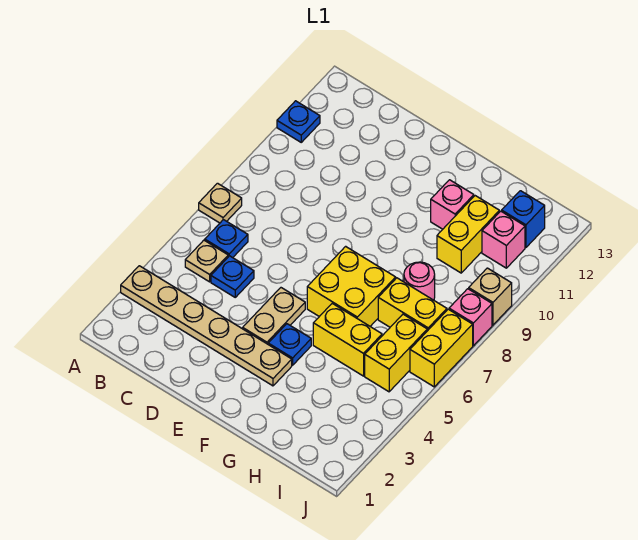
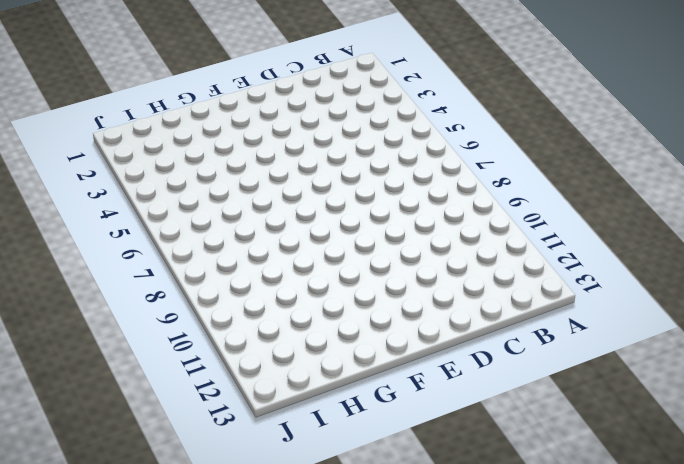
none -> tan plate A3:F3 level 1
none -> tan plate A7 level 1
none -> blue plate A11 level 1

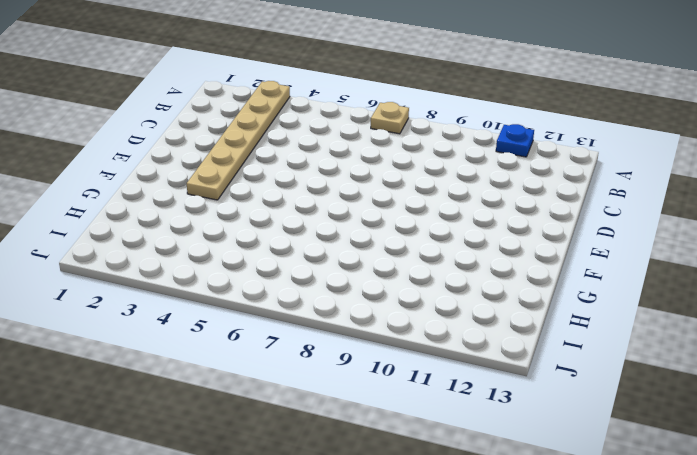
none -> tan plate B5 level 1
none -> blue plate B6 level 1
none -> blue plate C5 level 1

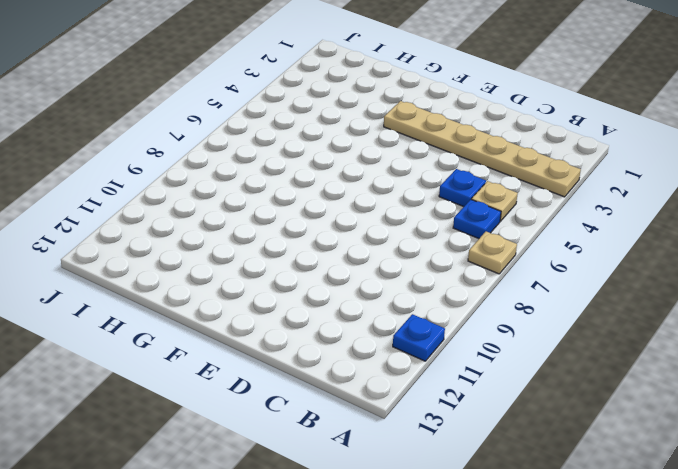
none -> tan plate E4:E5 level 1
none -> blue plate F4 level 1
none -> yellow brick F6:G7 level 1

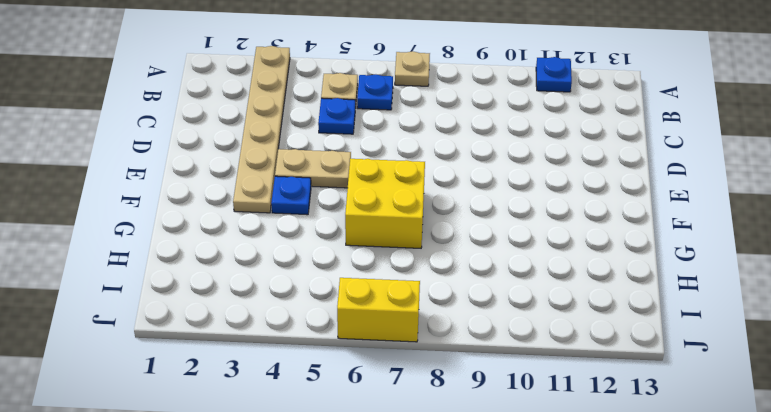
none -> yellow brick G5:H5 level 1
none -> pink brick G11 level 1
none -> yellow brick H7:I7 level 1

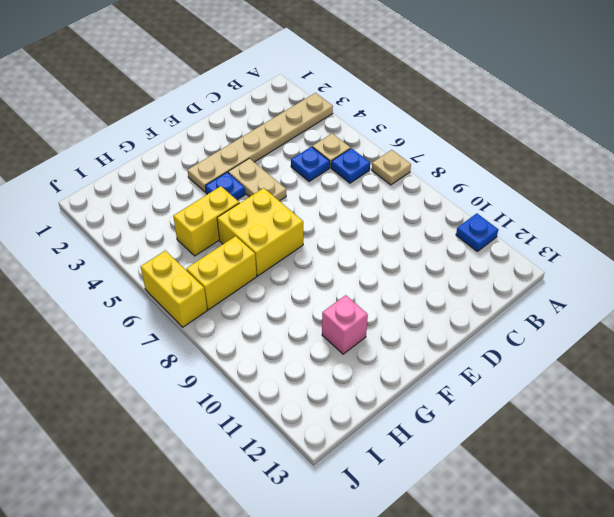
none -> pink round brick H8 level 1
none -> yellow brick H10:H11 level 1
none -> yellow brick I5:I6 level 1

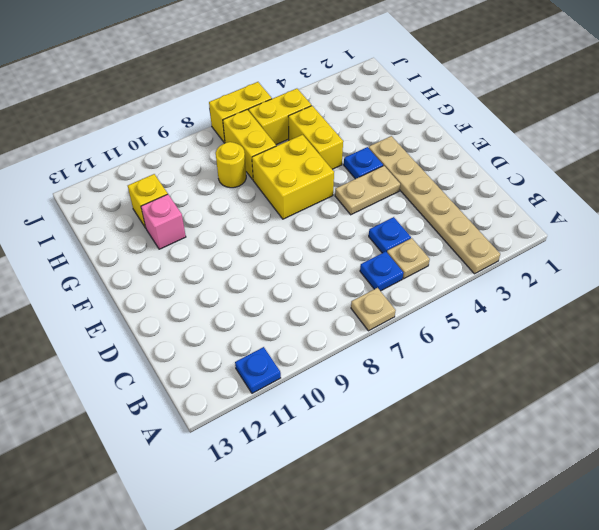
yellow round brick H8 level 1 -> pink round brick H8 level 1
yellow brick H11 level 1 -> yellow brick H10:H11 level 1
none -> pink brick I11 level 1
none -> blue brick I12 level 1
none -> pink brick J8 level 1

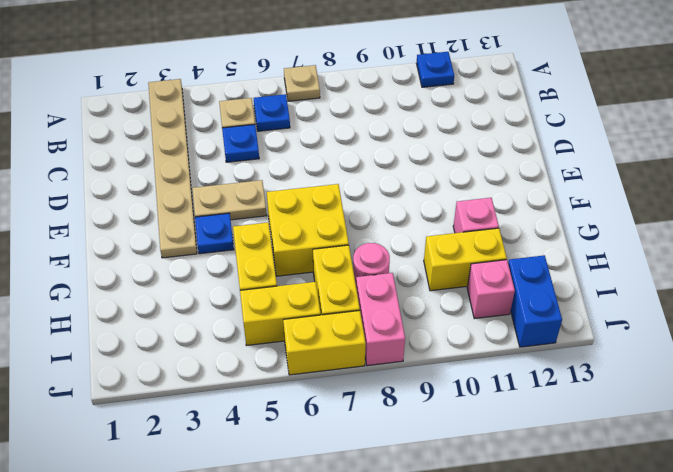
pink brick I8:J8 level 1 -> pink brick J8 level 1
blue brick I12:J12 level 1 -> blue brick I12 level 1
none -> tan brick J9 level 1

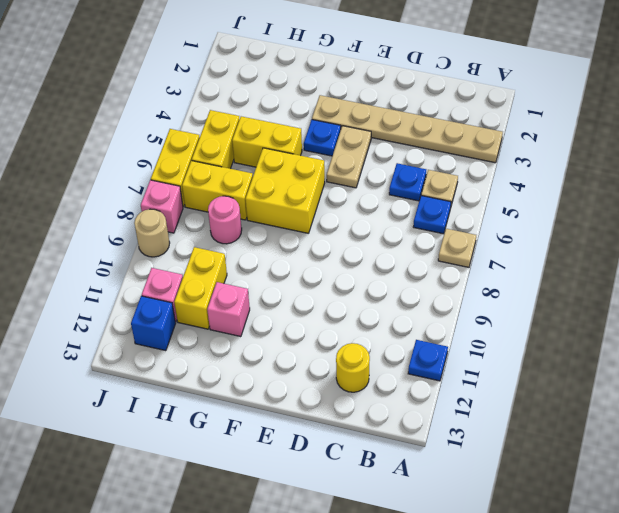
yellow round brick C12 level 1 -> none
tan round brick J9 level 1 -> tan brick J9 level 1

